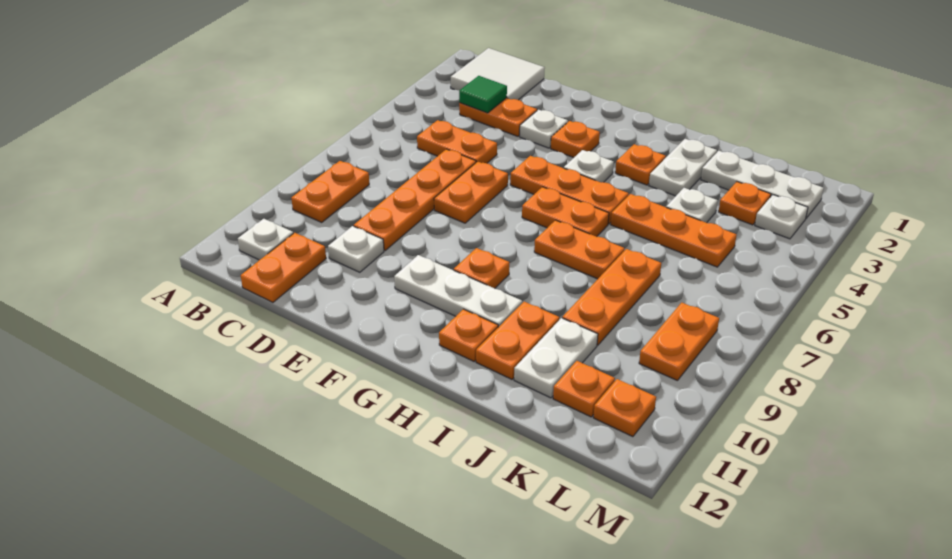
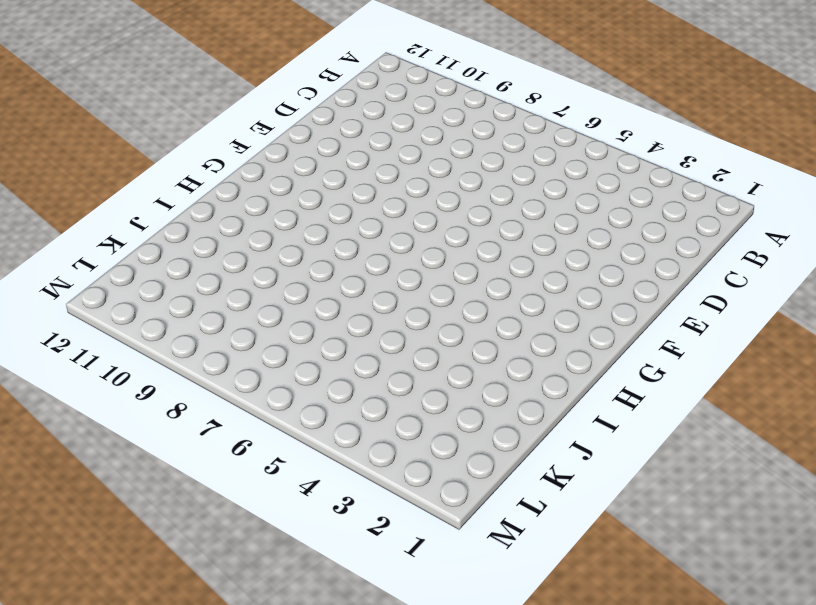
none -> white tile B1:C2 level 1
none -> orange plate B8:B9 level 1
none -> white plate B11 level 1
none -> orange plate C3:D3 level 1

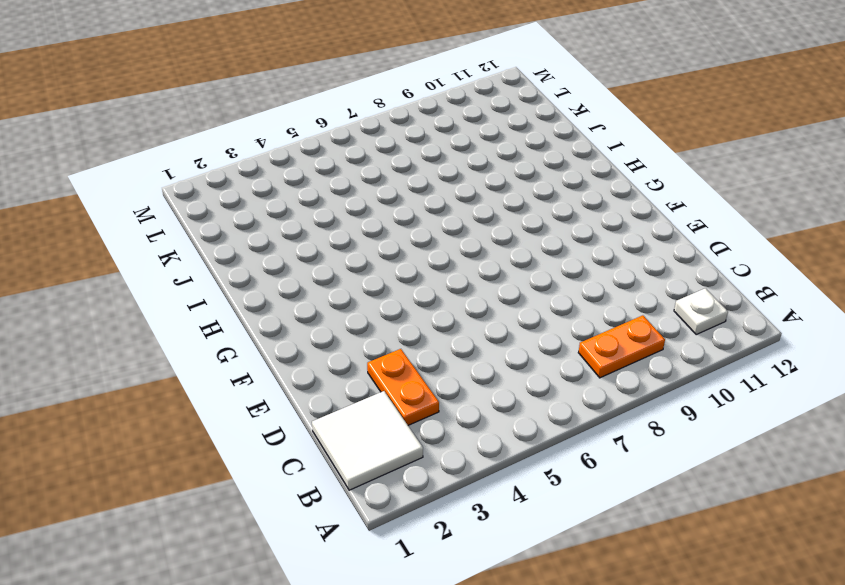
none -> orange plate C5:D5 level 1
none -> orange plate C11:C12 level 1
none -> orange plate D6:D9 level 1
none -> white plate D10 level 1

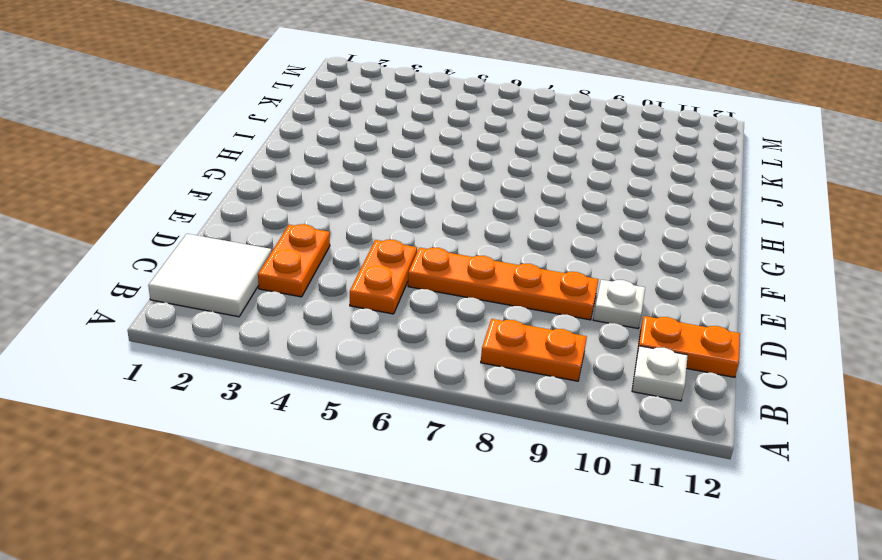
none -> white plate E3 level 1
none -> orange plate E6:E7 level 1
none -> orange plate F3 level 1
none -> orange plate F5:H5 level 1

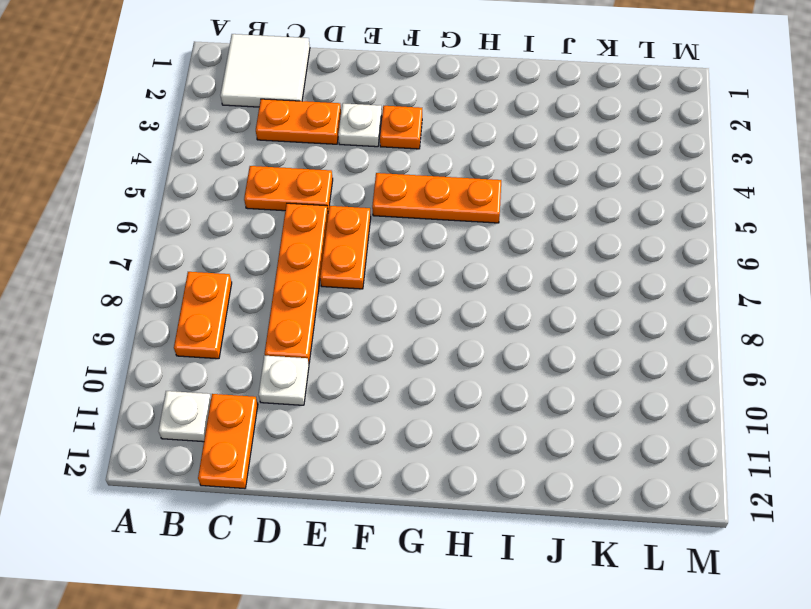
none -> white plate F10:H10 level 1
none -> white plate G4 level 1
none -> orange plate G6:H6 level 1
none -> orange plate G9 level 1

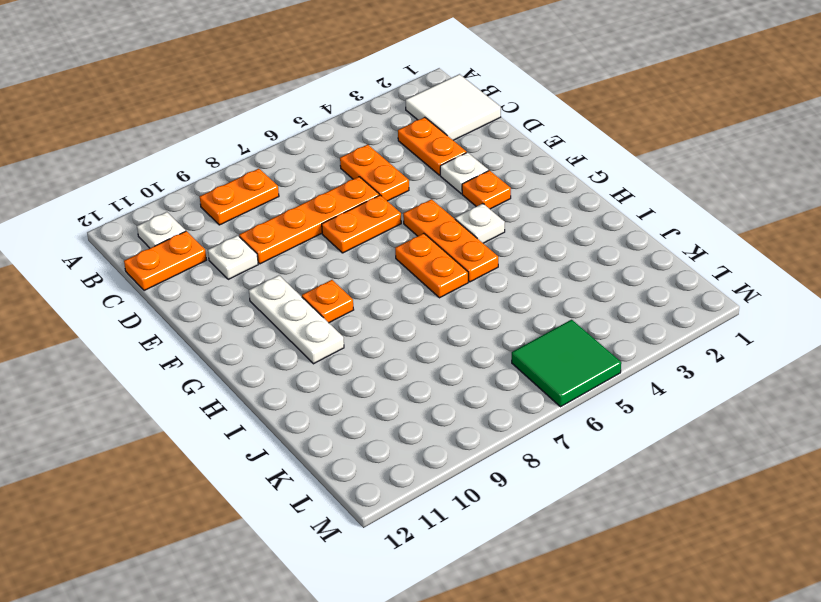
green tile L5:M6 level 1 -> none
none -> orange plate H3 level 1
none -> orange plate H7:I7 level 1
none -> orange plate H11 level 1
none -> white plate I2:I3 level 1

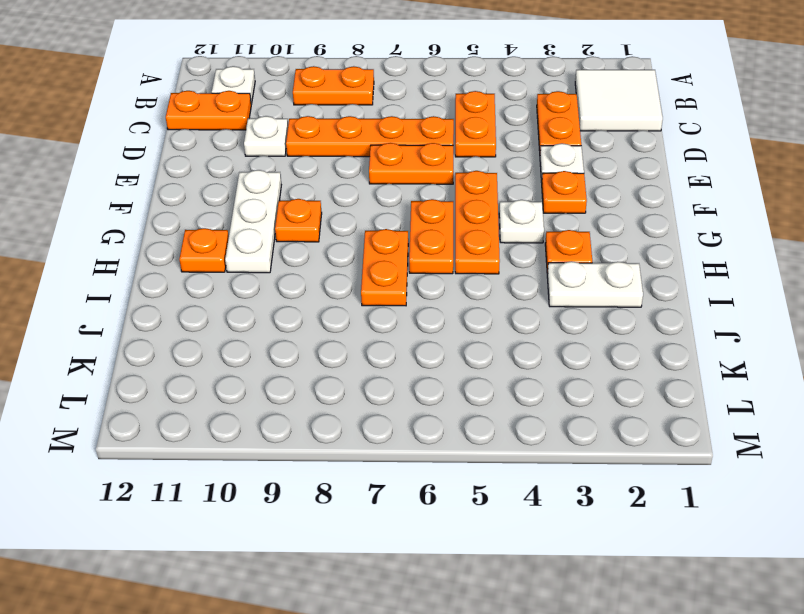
none -> orange plate I5:K5 level 1
none -> orange plate I10:I11 level 1
none -> white plate J2:L2 level 1
none -> white plate J4 level 1

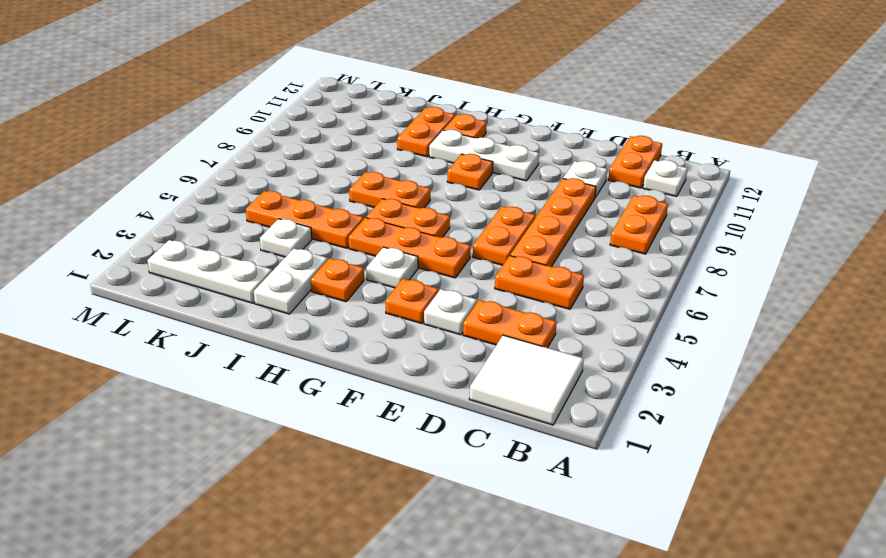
none -> orange plate J7:J9 level 1
none -> white plate J10:J11 level 1
none -> orange plate K3 level 1
none -> orange plate K11 level 1

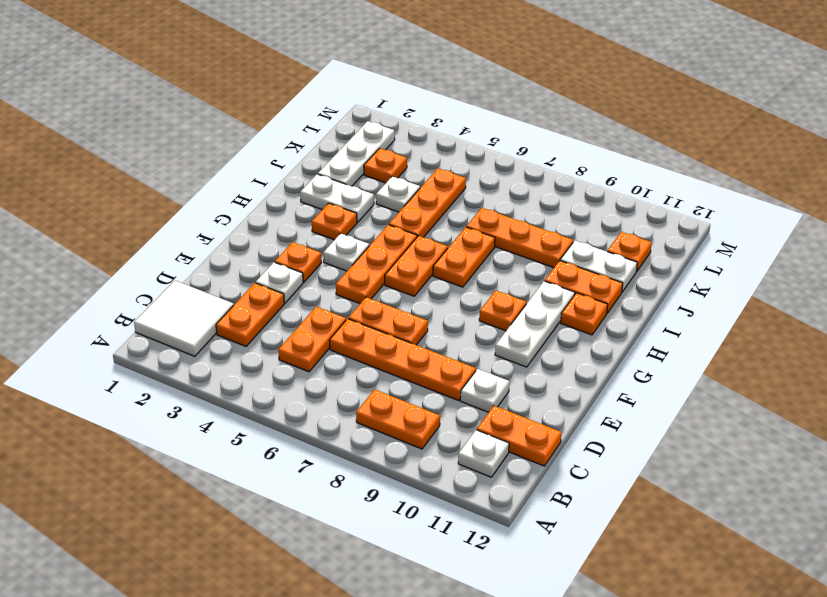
none -> white plate L3 level 1
none -> orange plate L8:L9 level 1
none -> orange plate L11 level 1
none -> green tile C3 level 2

